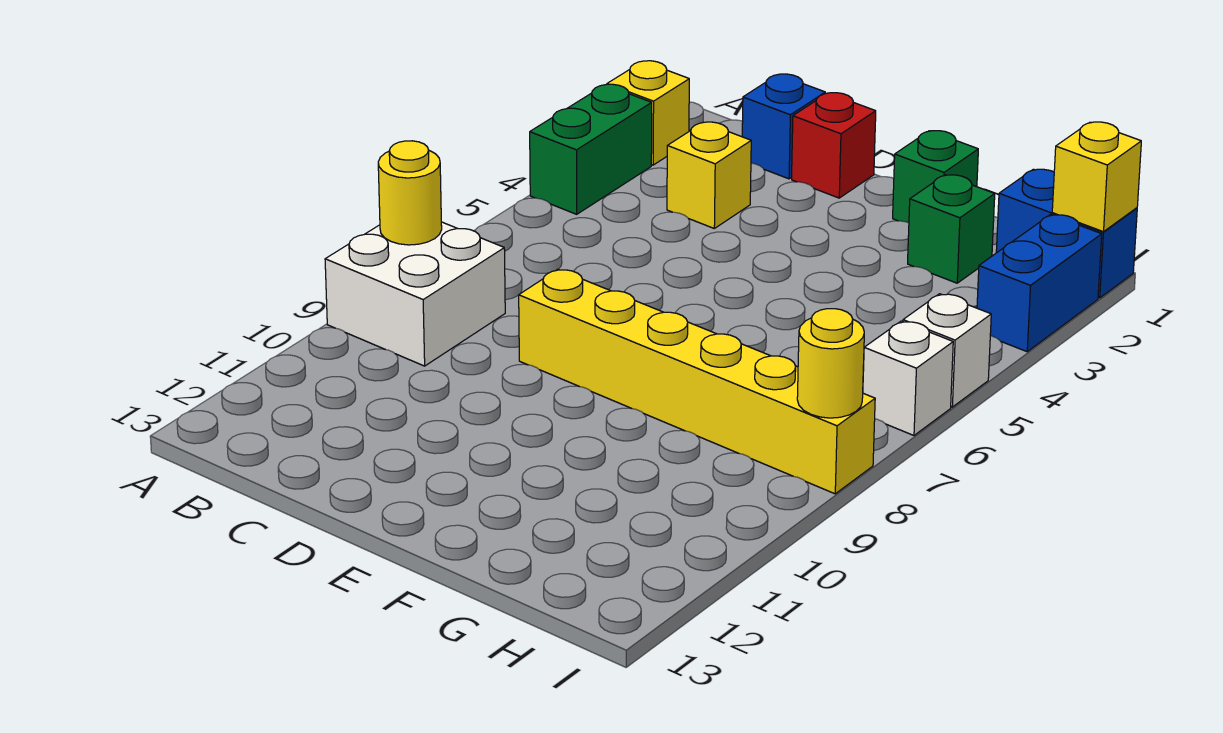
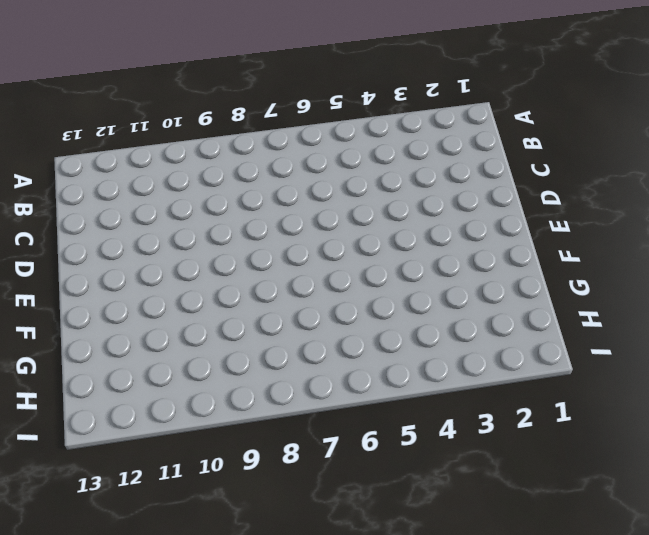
none -> yellow brick A2 level 1
none -> green brick A3:A4 level 1
none -> white brick A8:B9 level 1

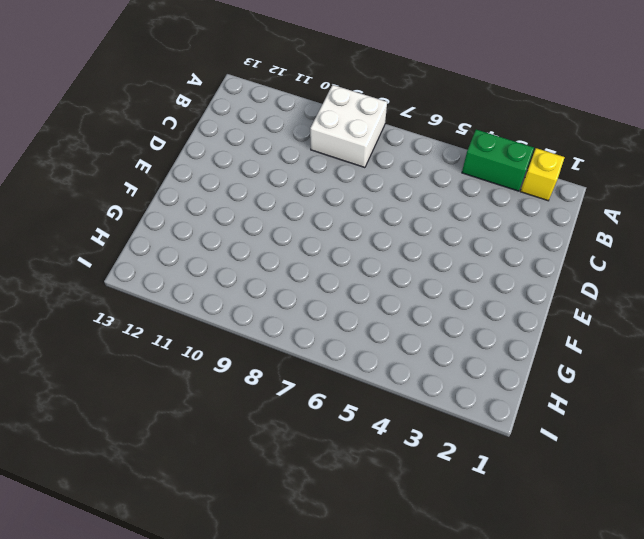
none -> blue brick C1 level 1
none -> yellow brick C3 level 1
none -> red brick D1 level 1

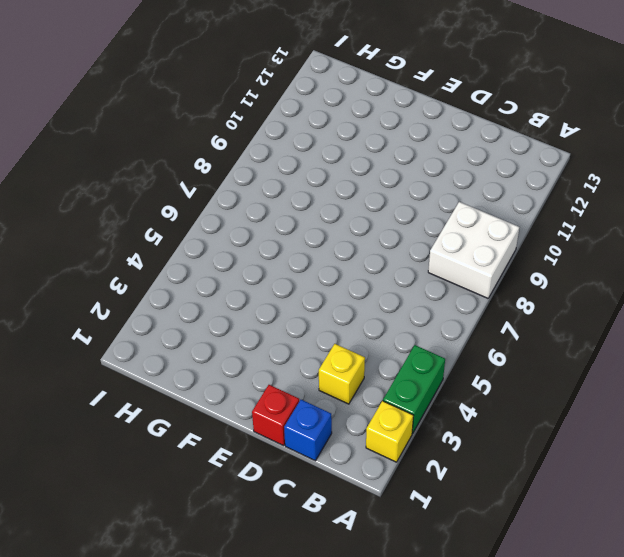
none -> yellow brick D8:I8 level 1
none -> green brick F1 level 1
none -> green brick G2 level 1

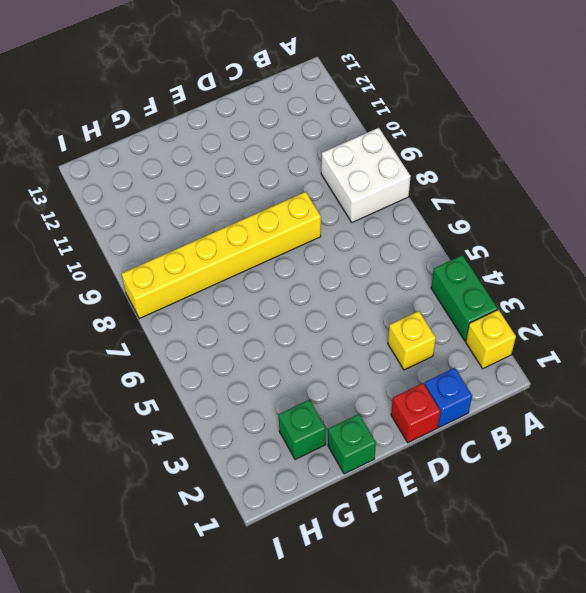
none -> blue brick H1:I1 level 1
none -> blue brick I2:I3 level 1
none -> white brick I5 level 1

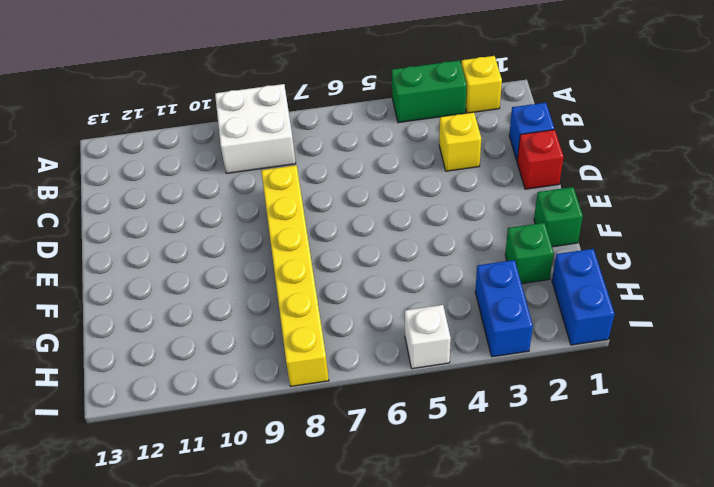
blue brick H3:I3 level 1 -> blue brick I2:I3 level 1
none -> white brick I6 level 1
none -> yellow round brick A8 level 2
none -> yellow brick I1 level 2

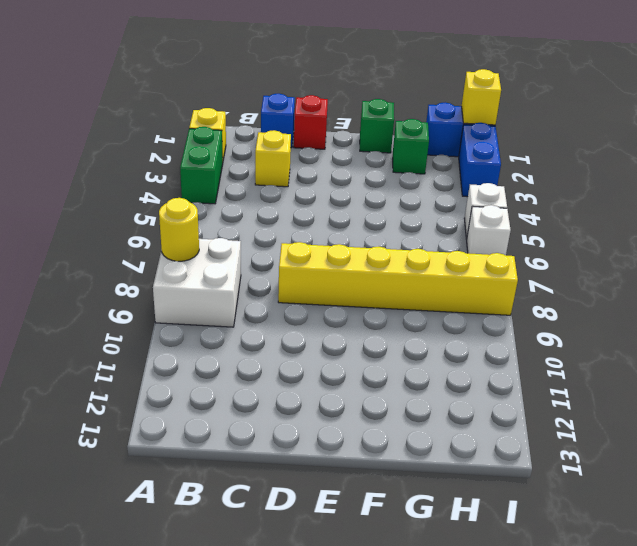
none -> yellow round brick I8 level 2

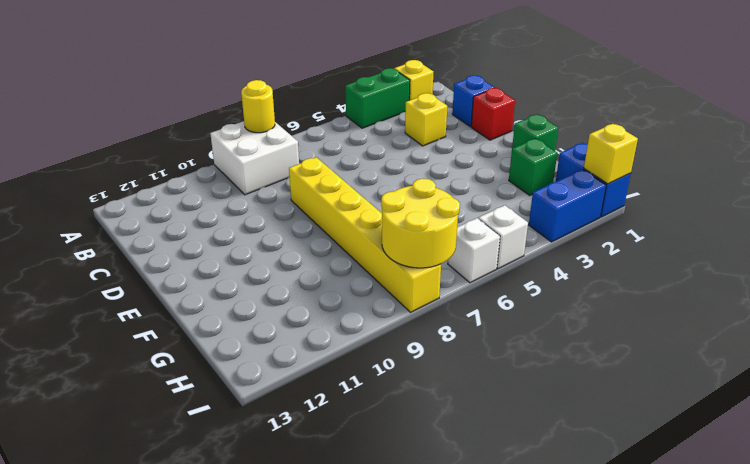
yellow round brick H7:I8 level 2 -> yellow round brick I8 level 2

